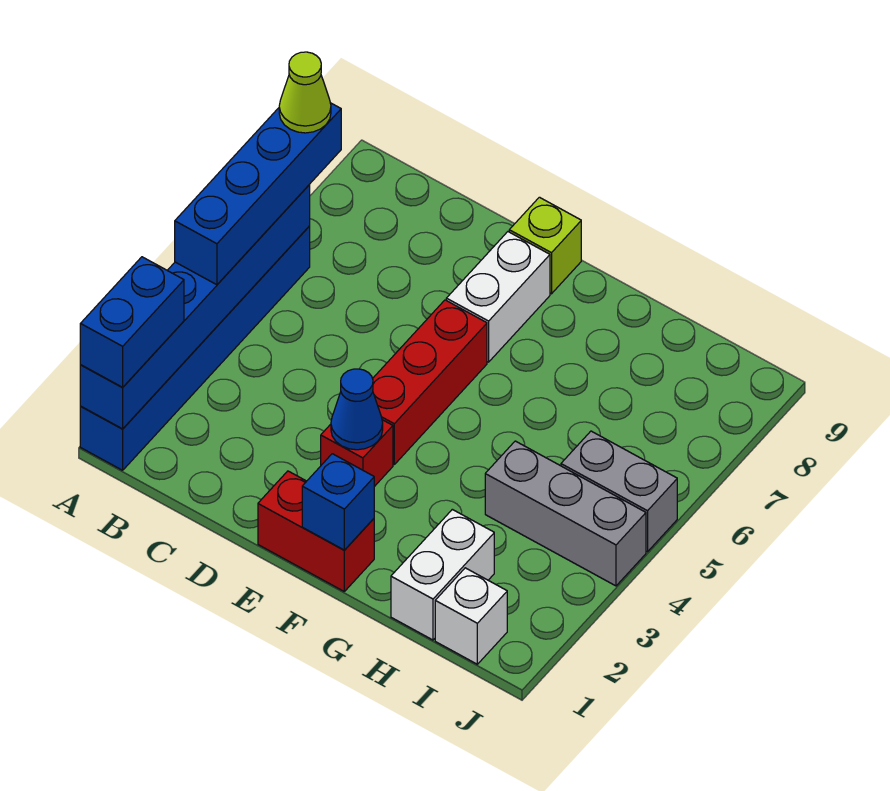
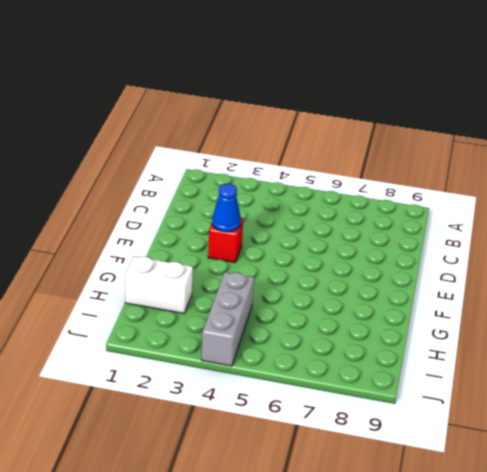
none -> blue brick A1:A6 level 1
none -> red brick E1:F1 level 1
none -> red brick E4:E6 level 1

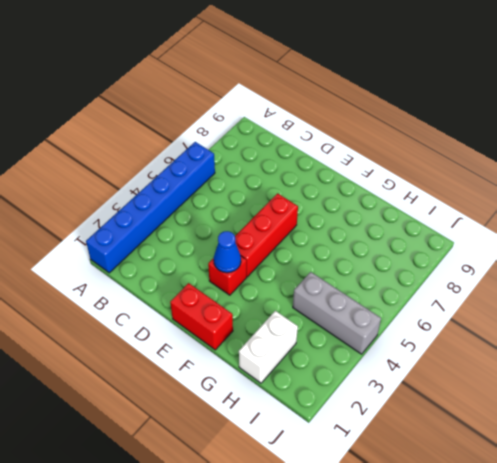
none -> white brick E7:E8 level 1
none -> lime brick E9 level 1
none -> white brick I1 level 1

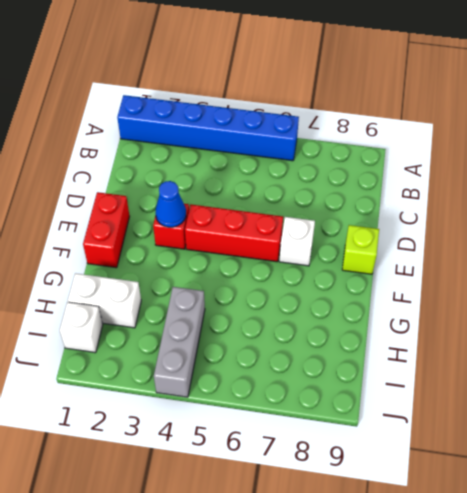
white brick E7 level 1 -> white brick E7:E8 level 1
none -> grey brick I5:J5 level 1
none -> blue brick A1:A6 level 2
none -> blue brick F1 level 2

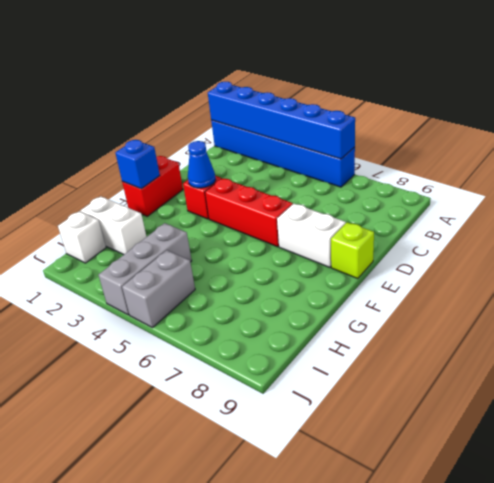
none -> blue brick A1:A2 level 3
none -> blue brick A4:A7 level 3
none -> lime cone A7 level 4

